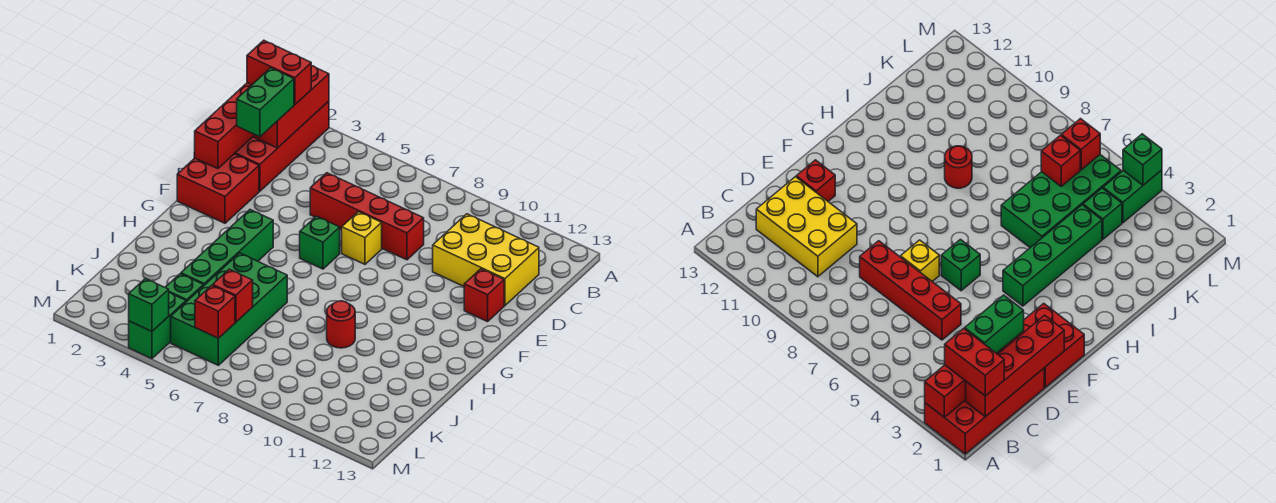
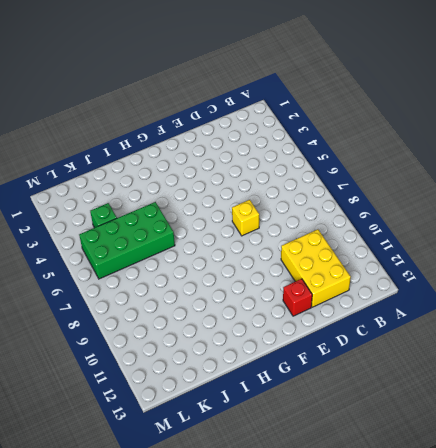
none -> red brick A1:D2 level 1
none -> red brick D5:D8 level 1
none -> red brick E1:F2 level 1

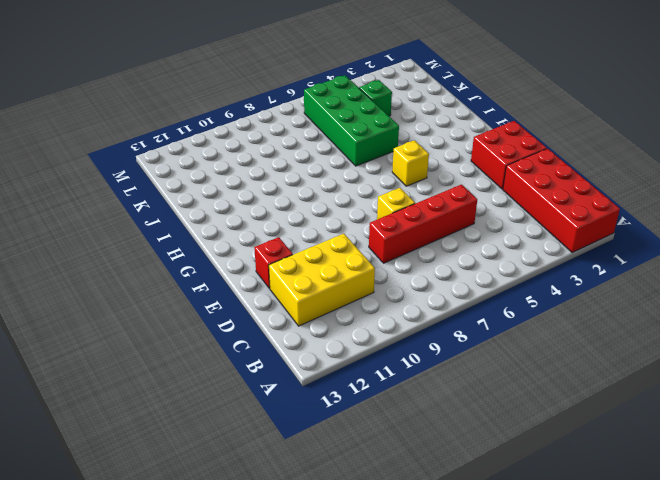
yellow brick G5 level 1 -> none
none -> green brick F6 level 1
none -> green brick G4:J4 level 1
none -> red round brick I9 level 1

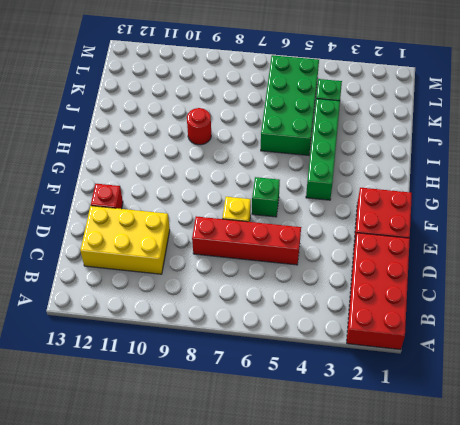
none -> green brick L4:M4 level 1
none -> red brick A2:C2 level 2
none -> red brick B1:E1 level 2

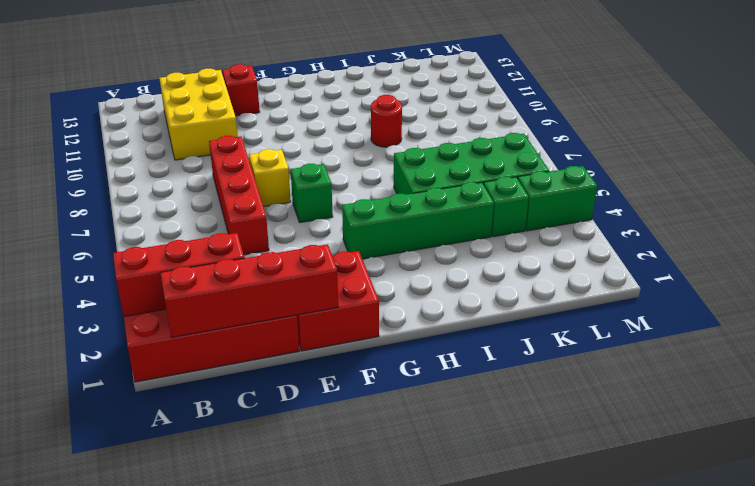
none -> red brick K6 level 2
none -> red brick L6 level 2
none -> green brick M4 level 2

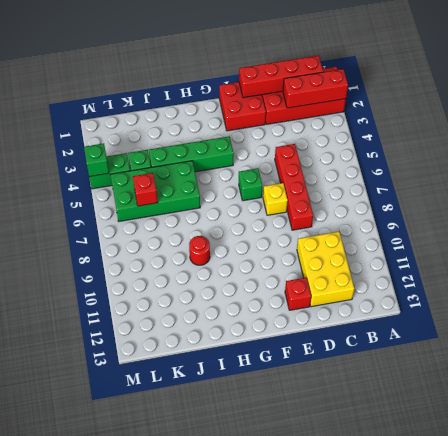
none -> red brick L6 level 2
none -> red brick B1:B2 level 3
none -> green brick C2:D2 level 3

